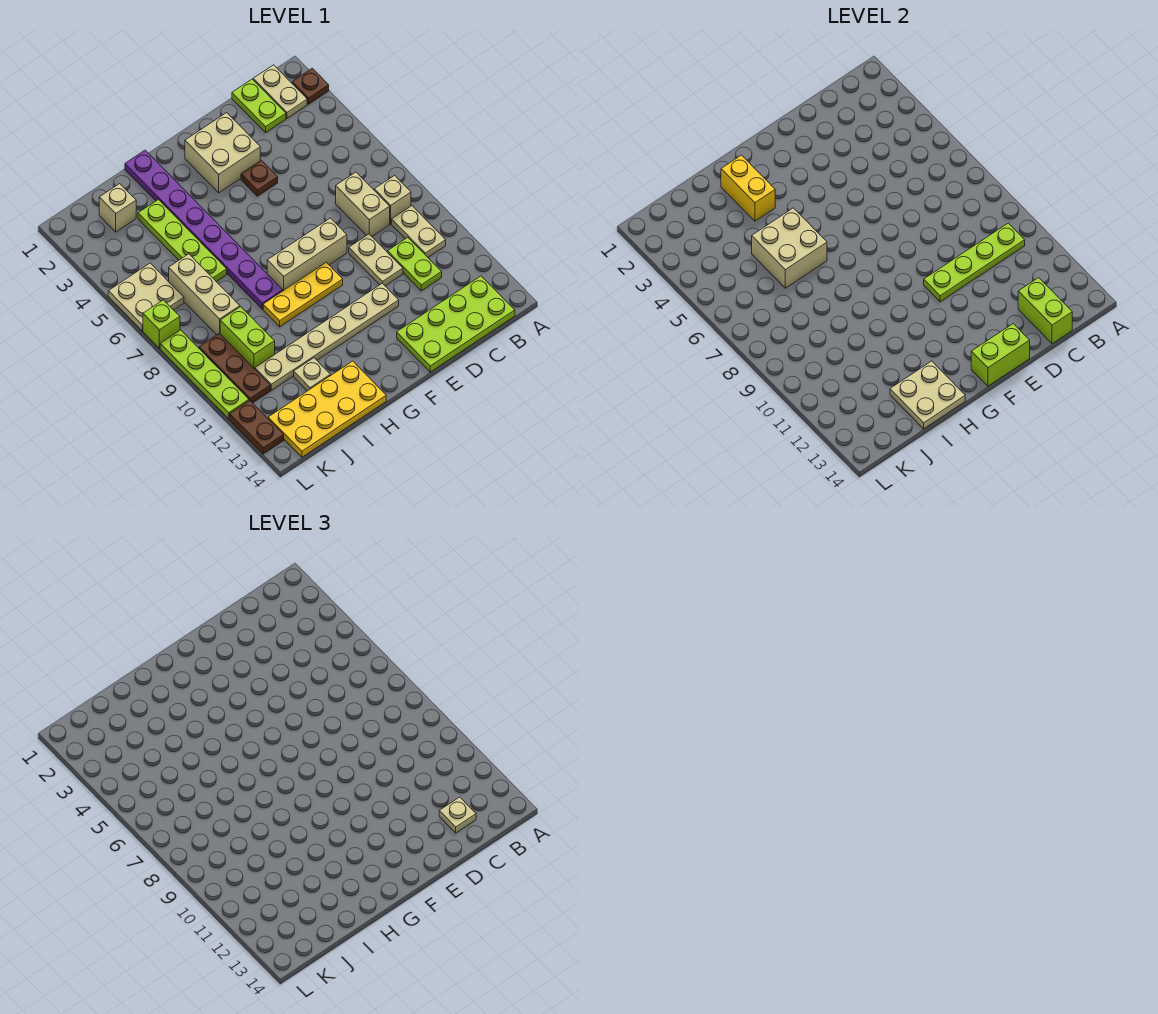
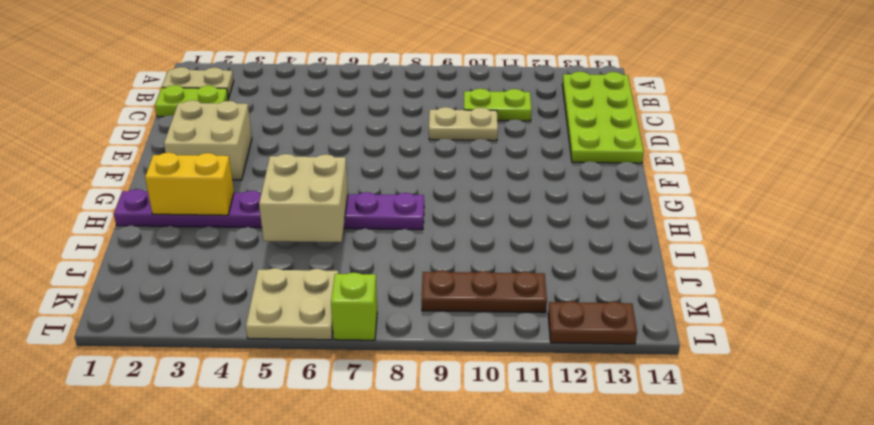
none -> brown plate A2 level 1
none -> tan brick B8 level 1
none -> tan plate B9:B10 level 1
none -> tan brick C7:C8 level 1

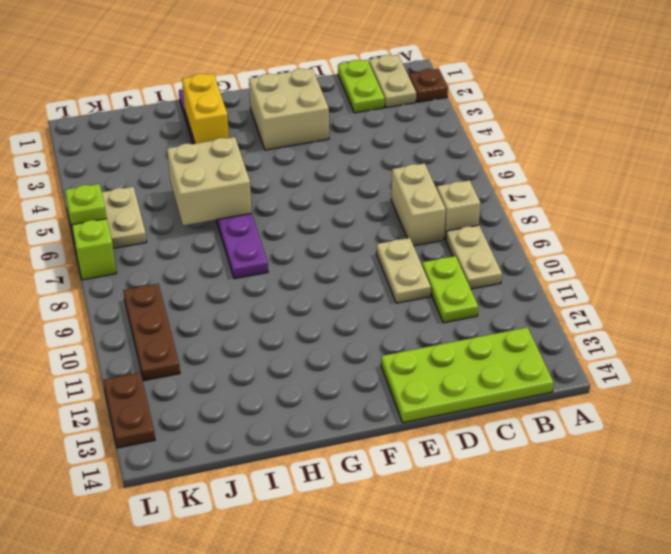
lime brick L6 level 2 -> none
none -> brown plate E4 level 1
none -> tan brick E8:G8 level 1
none -> tan plate E11:J11 level 1
none -> yellow plate F9:H9 level 1

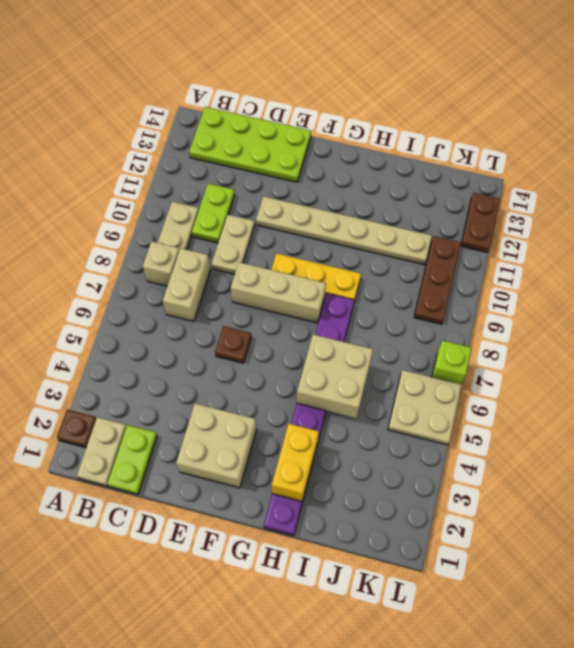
brown plate E6 level 1 -> brown plate E4 level 1
none -> yellow plate H13:K14 level 1
none -> lime plate I3:I6 level 1
none -> tan plate I12 level 1
none -> tan brick J2 level 1

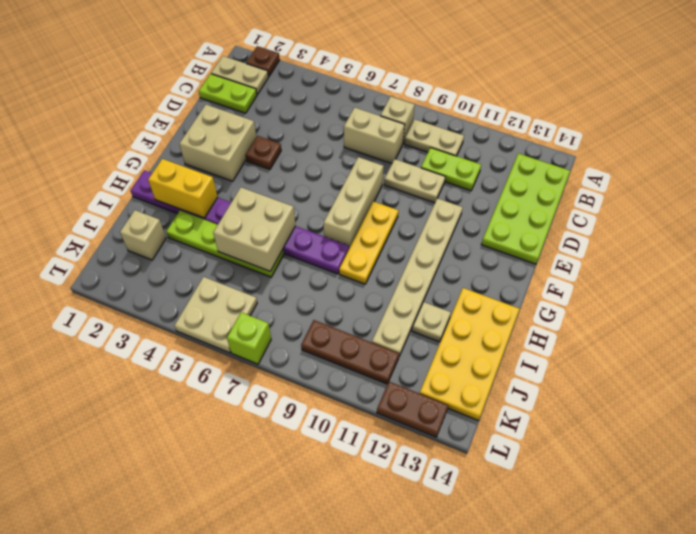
none -> tan brick J6:J8 level 1
none -> lime brick J9:J10 level 1
none -> lime plate L8:L11 level 1
none -> lime plate B10:E10 level 2

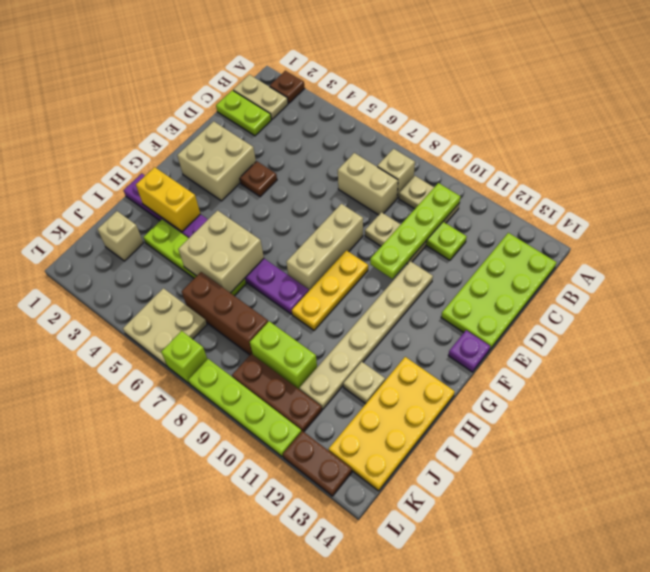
purple plate F14 level 1 -> none
brown brick J6:J8 level 1 -> tan brick J6:J8 level 1
none -> lime brick C13:C14 level 2
none -> lime brick E14:F14 level 2
none -> tan plate H13:I14 level 2
none -> tan plate C13 level 3

